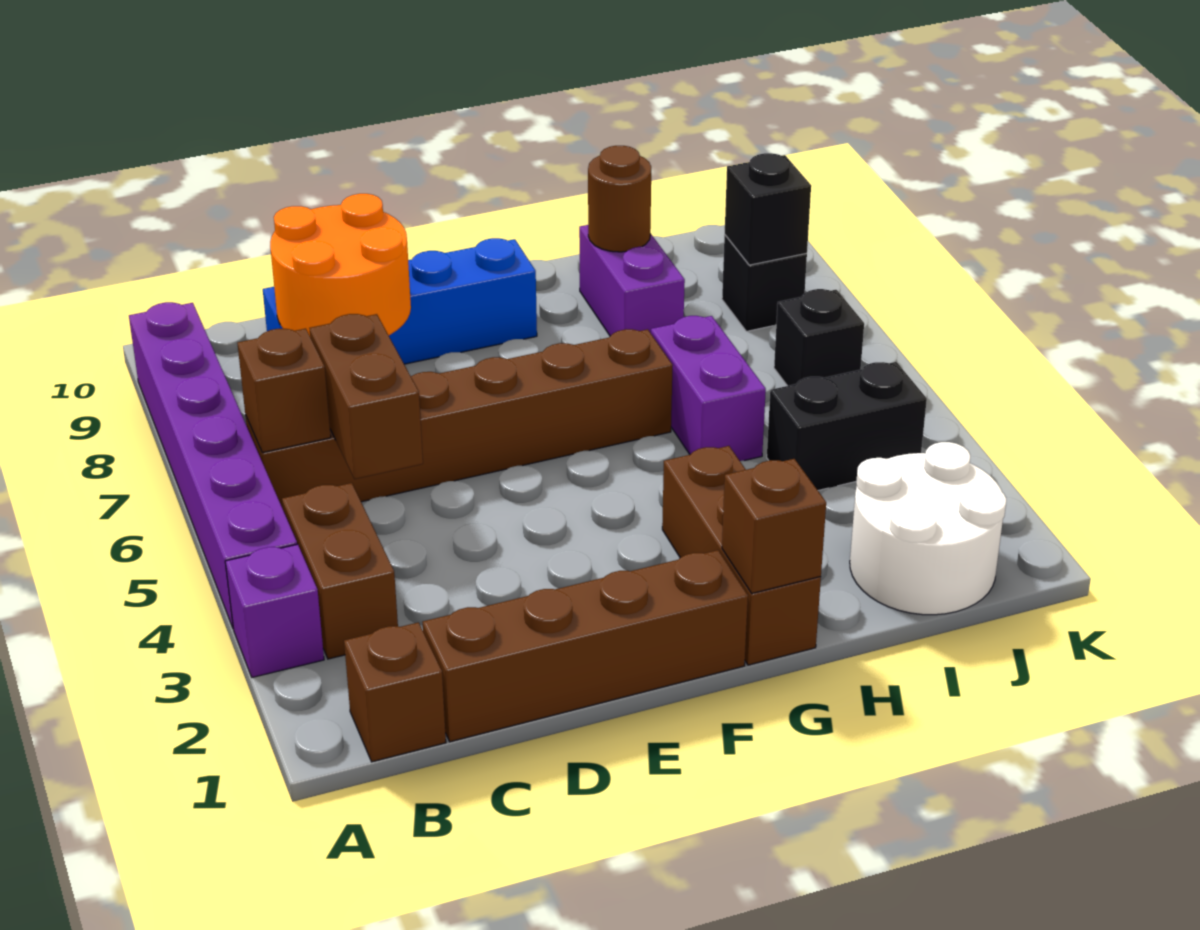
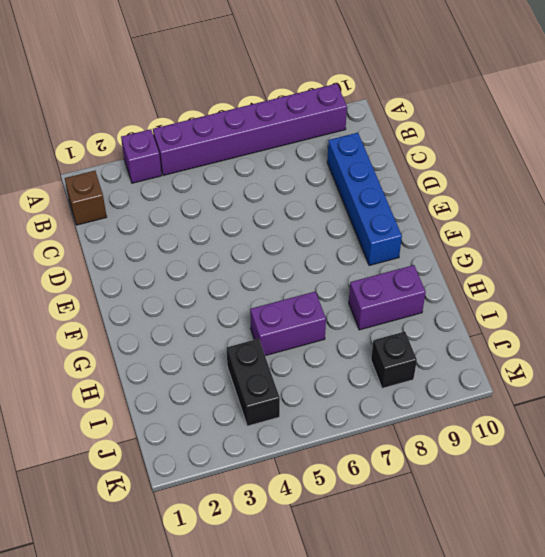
none -> brown brick B3:B4 level 1
none -> brown brick B6:G6 level 1
none -> brown brick C1:F1 level 1

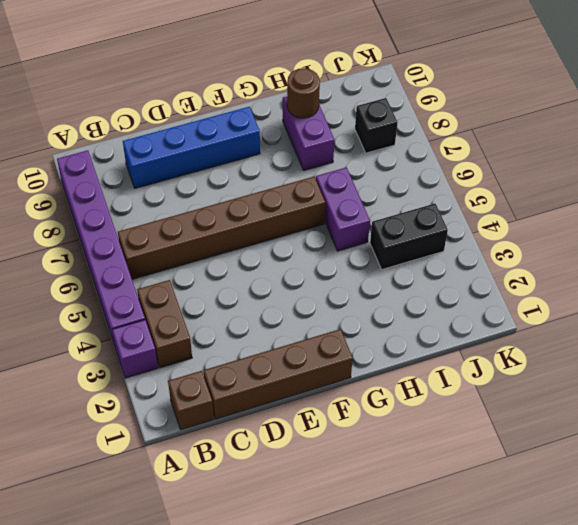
none -> brown brick G1:G3 level 1
none -> white round brick I1:J2 level 1
none -> black brick J6 level 1

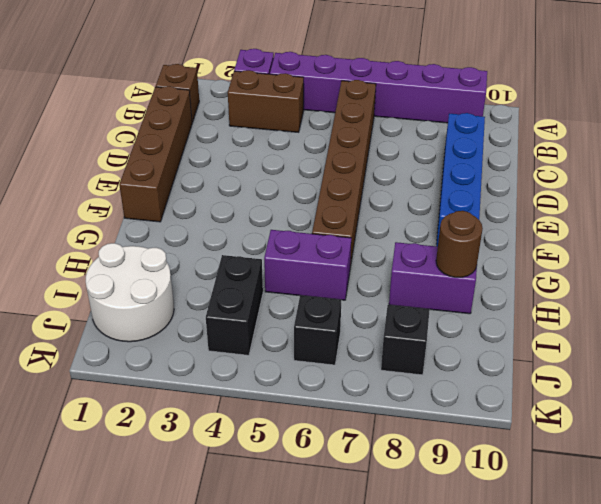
none -> brown brick G1:G3 level 1
none -> brown brick B6 level 2
none -> brown brick C5:C6 level 2

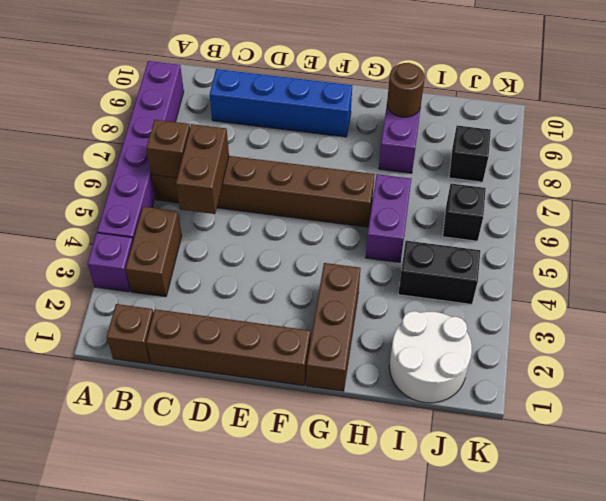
none -> orange round brick C8:D9 level 2
none -> brown brick G1 level 2
none -> black brick J8 level 2

